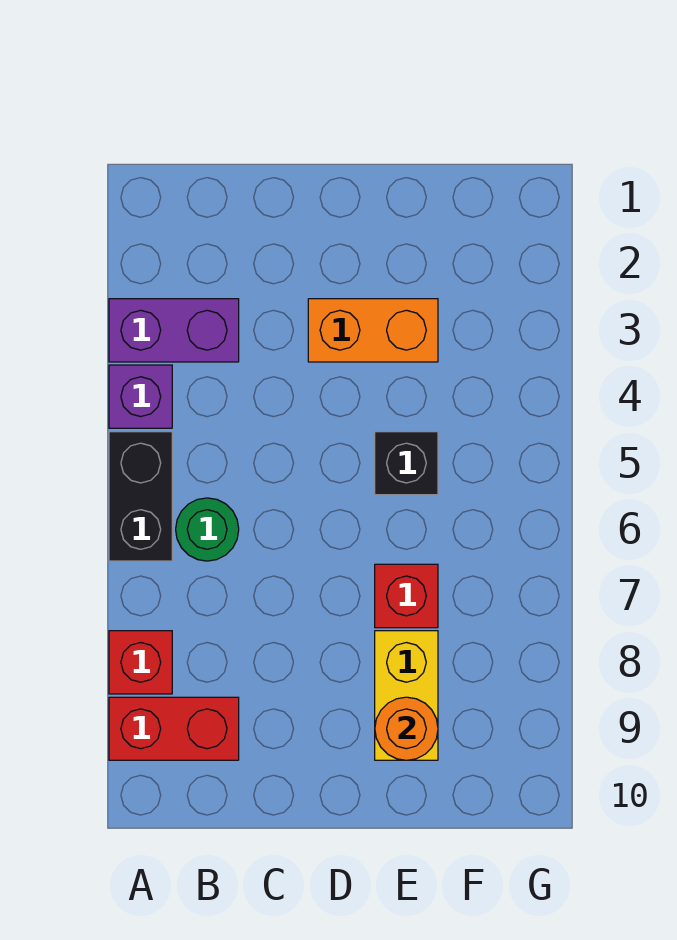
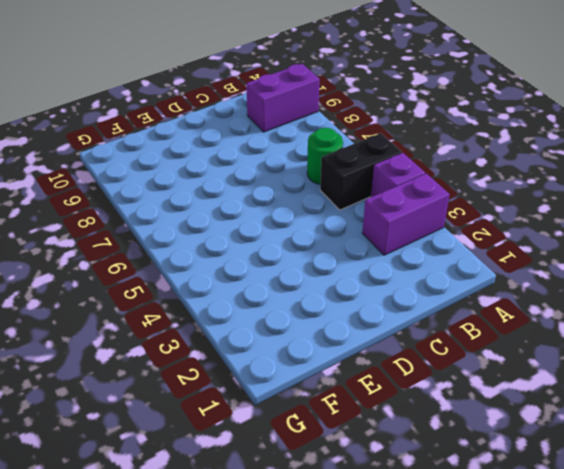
black brick A5:B5 level 1 -> black brick A5:A6 level 1
purple brick A9:B9 level 1 -> red brick A9:B9 level 1
none -> red brick A8 level 1
none -> orange brick D3:E3 level 1

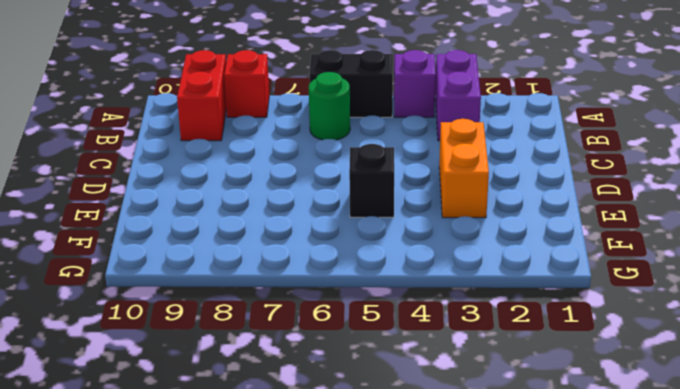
none -> red brick E7 level 1
none -> yellow brick E8:E9 level 1

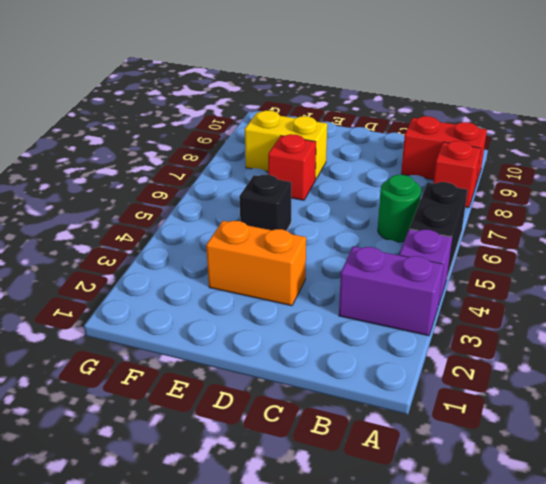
yellow brick E8:F8 level 1 -> yellow brick E8:E9 level 1
none -> orange round brick E9 level 2

